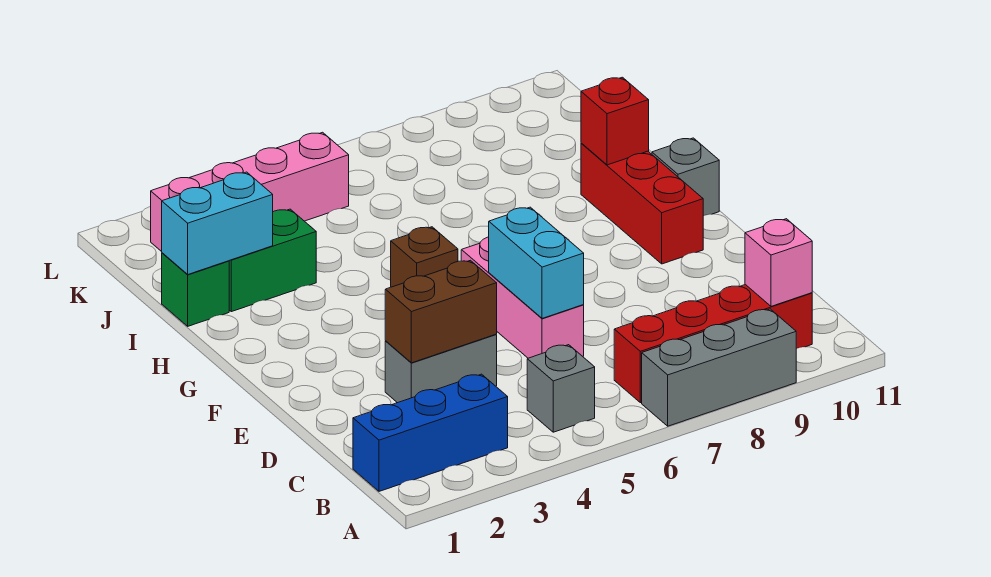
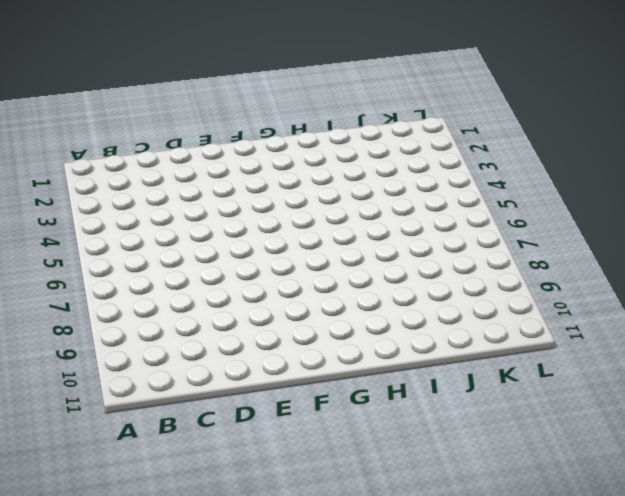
none -> grey brick A7:A9 level 1
none -> blue brick B1:B3 level 1
none -> grey brick B5 level 1

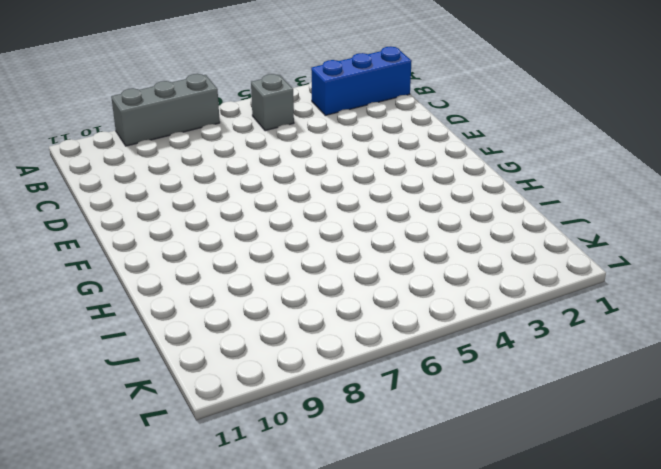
none -> red brick B7:B10 level 1
none -> grey brick D3:D4 level 1
none -> pink brick D6:F6 level 1

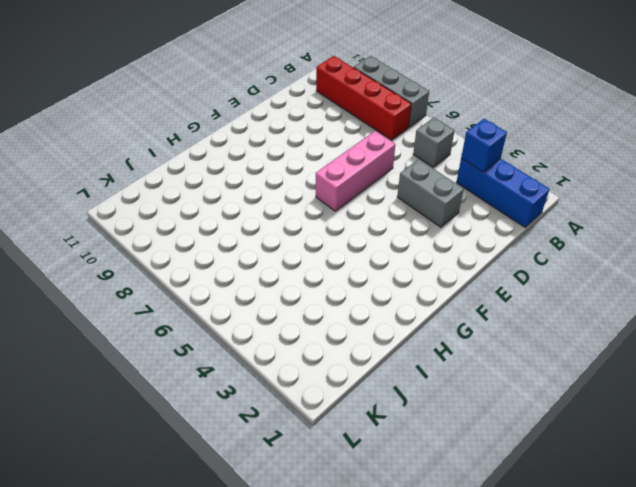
blue brick B3 level 2 -> none
none -> red brick F10:H10 level 1
none -> brown brick G5 level 1
none -> grey brick G11 level 1

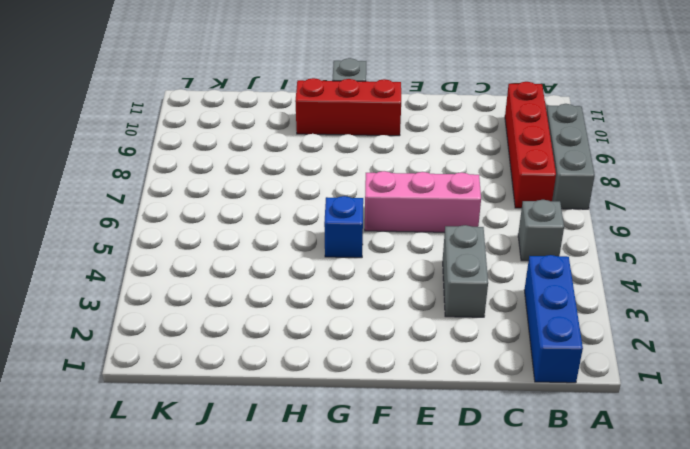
blue brick G5 level 1 -> brown brick G5 level 1
none -> green brick I1 level 1
none -> green brick I2:I3 level 1
none -> pink brick K2:K5 level 1

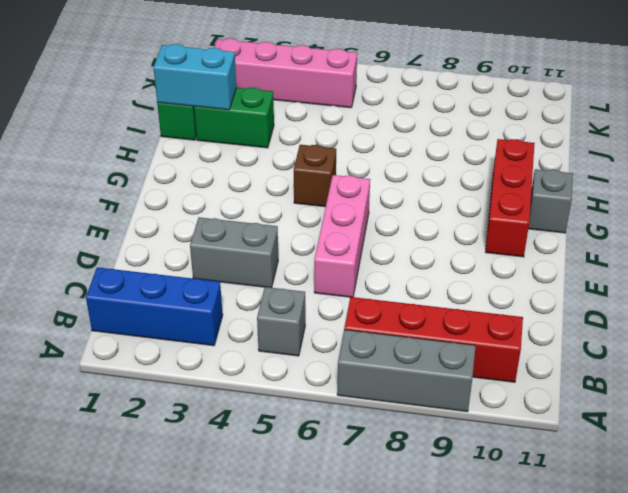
none -> pink brick B10 level 2
none -> brown brick D3:D4 level 2
none -> cyan brick D6:E6 level 2

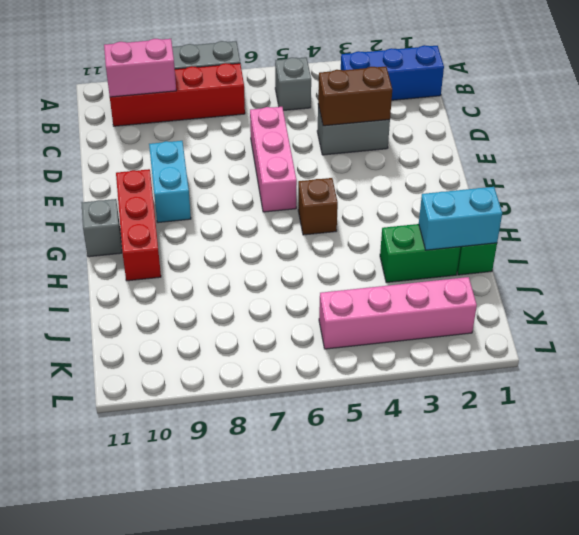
pink brick B9:B10 level 2 -> pink brick B10 level 2
cyan brick E9:F9 level 1 -> cyan brick D6:E6 level 2
none -> red brick H10 level 2

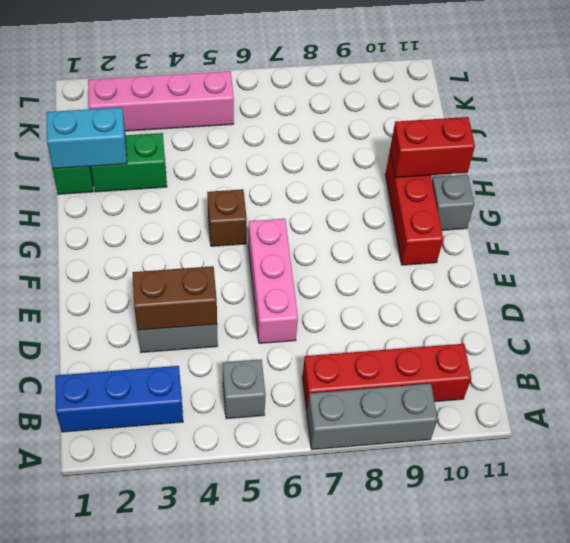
red brick H10:H11 level 2 -> red brick H10 level 2
none -> pink brick B10 level 2
none -> cyan brick D6:E6 level 2

